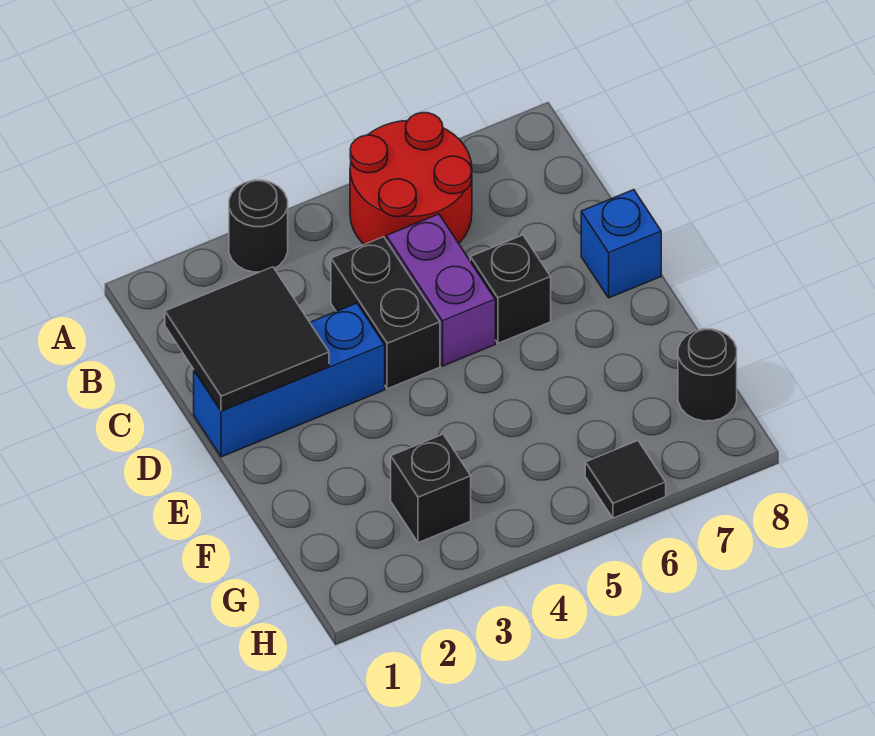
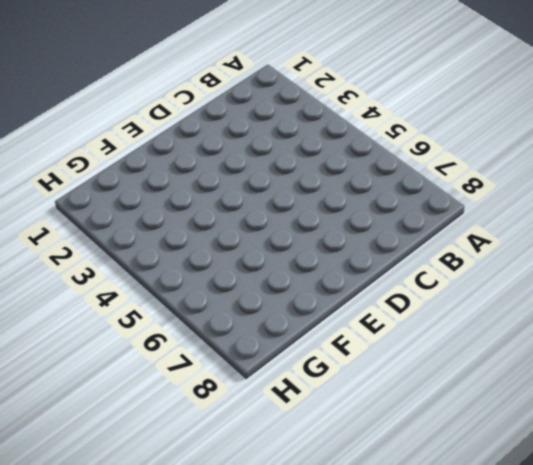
none -> black round brick A3 level 1
none -> red round brick A5:B6 level 1

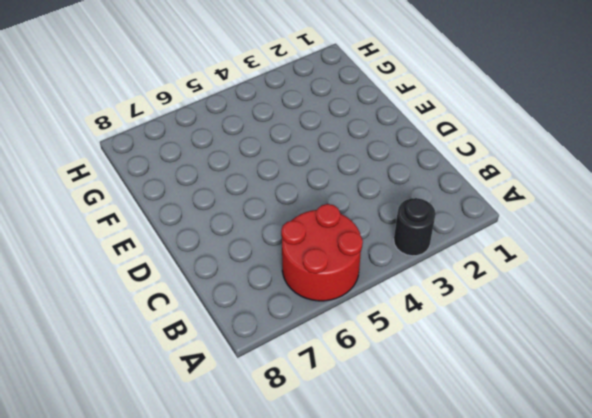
none -> black brick C4:D4 level 1
none -> purple brick C5:D5 level 1

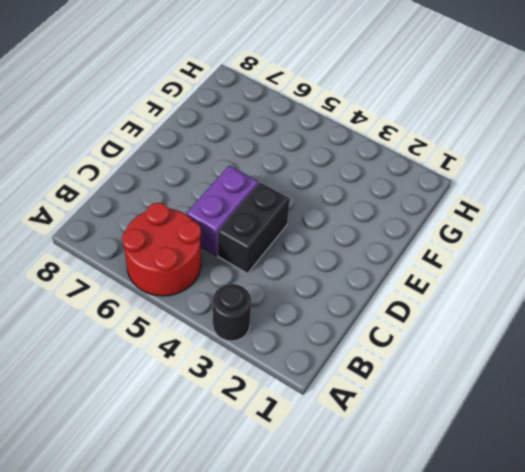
none -> blue brick D1:D3 level 1
none -> black brick D6 level 1

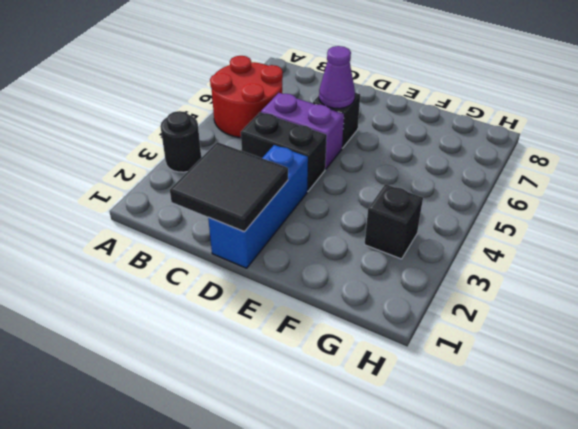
purple cone D6 level 2 -> none
none -> blue brick D8 level 1
none -> black round brick G8 level 1

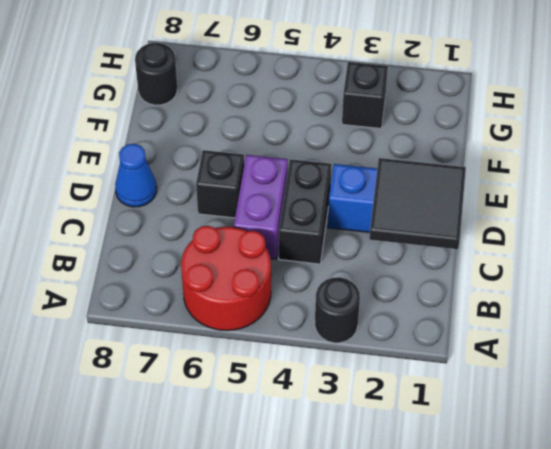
blue cone D8 level 1 -> blue brick D8 level 1
none -> black tile H6 level 1

